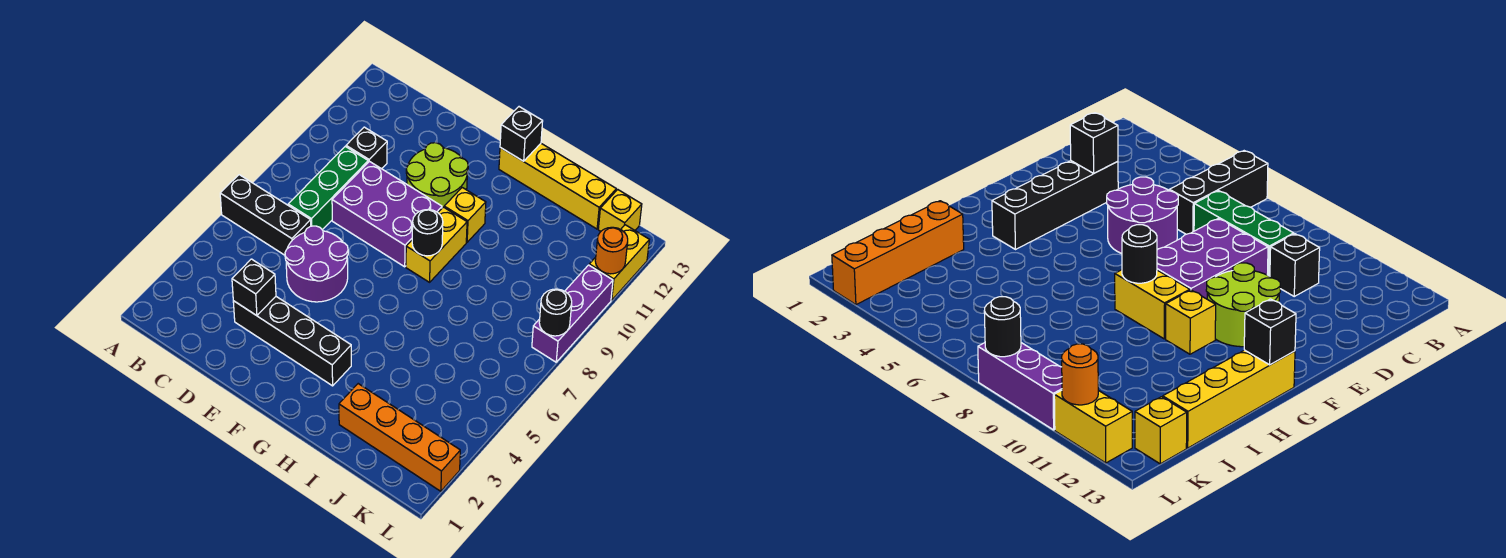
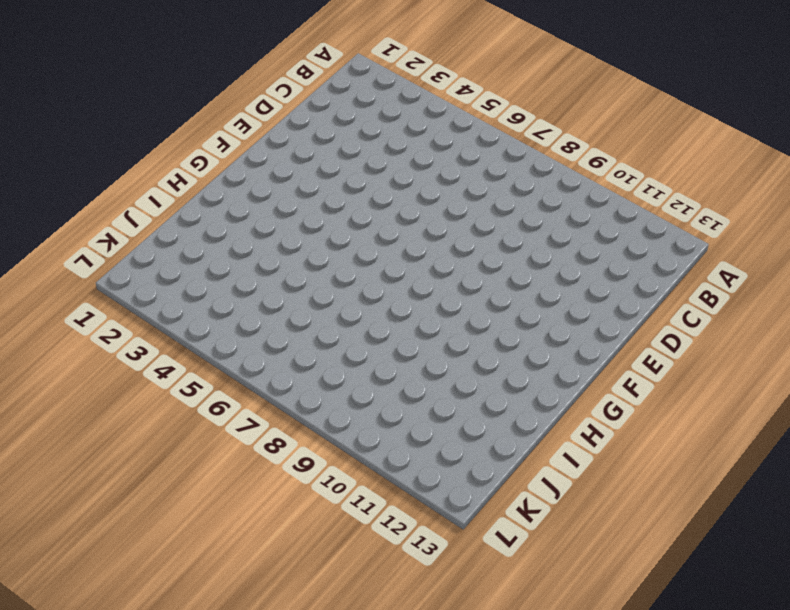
none -> black brick A6:C6 level 1
none -> green brick C7:C9 level 1
none -> black brick C10 level 1

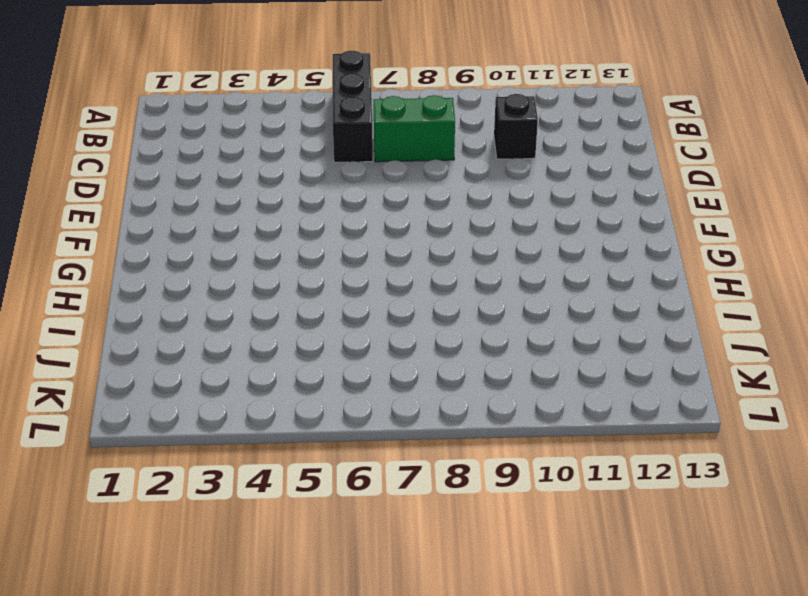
green brick C7:C8 level 1 -> green brick C7:C9 level 1
none -> black brick D3:G3 level 1
none -> purple round brick D5:E6 level 1
none -> purple brick D8:F9 level 1

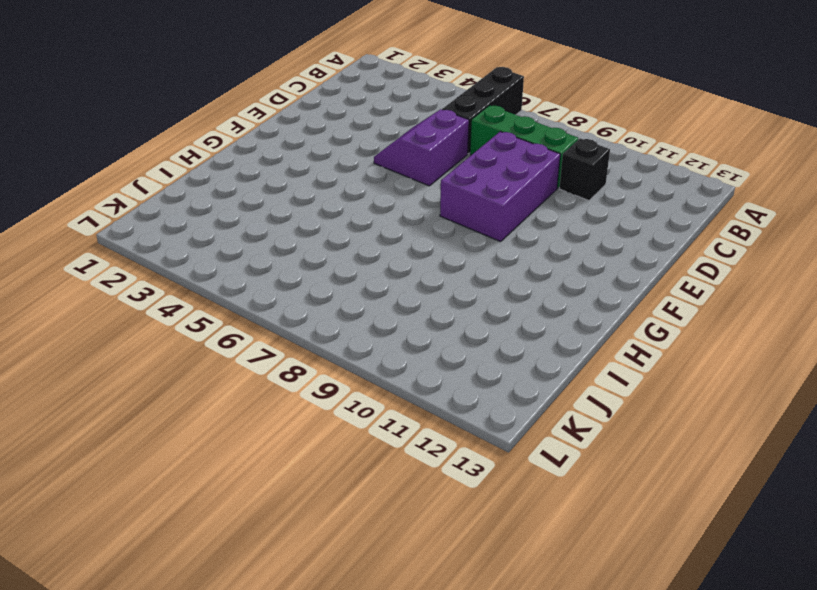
purple slope D5:E6 level 1 top 6 -> purple round brick D5:E6 level 1
none -> black brick D3:G3 level 1
none -> lime round brick E10:F11 level 1
none -> yellow brick G8:G9 level 1

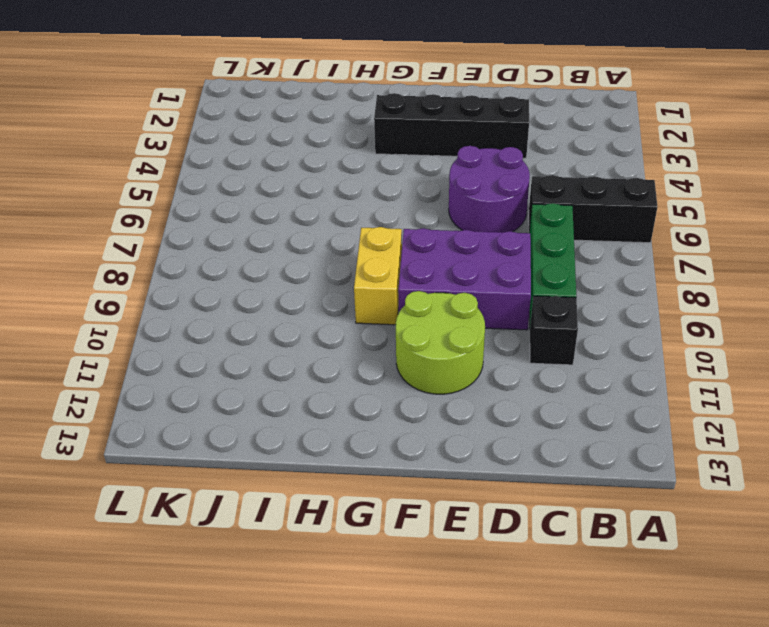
none -> yellow brick G10 level 1
none -> yellow brick G13:J13 level 1
none -> orange brick I2:L2 level 1

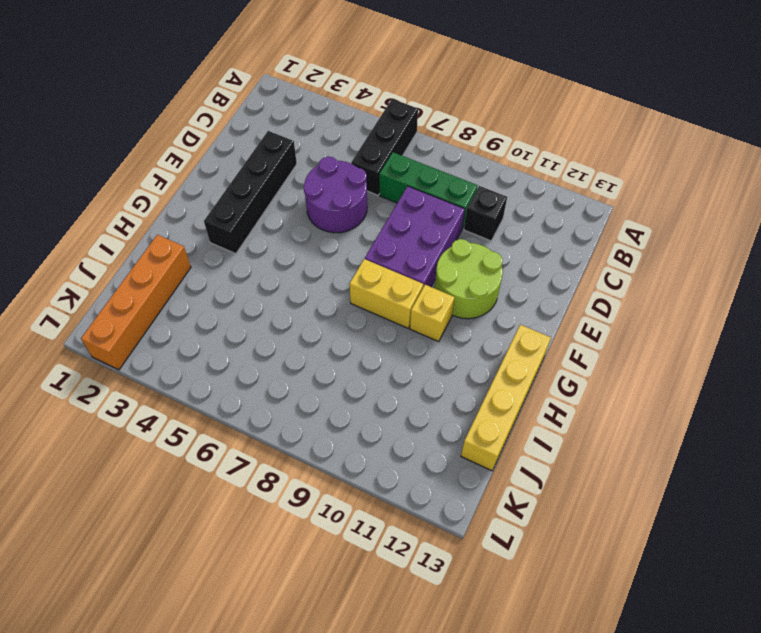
none -> yellow brick K13 level 1
none -> purple brick L8:L10 level 1
none -> yellow brick L11:L12 level 1

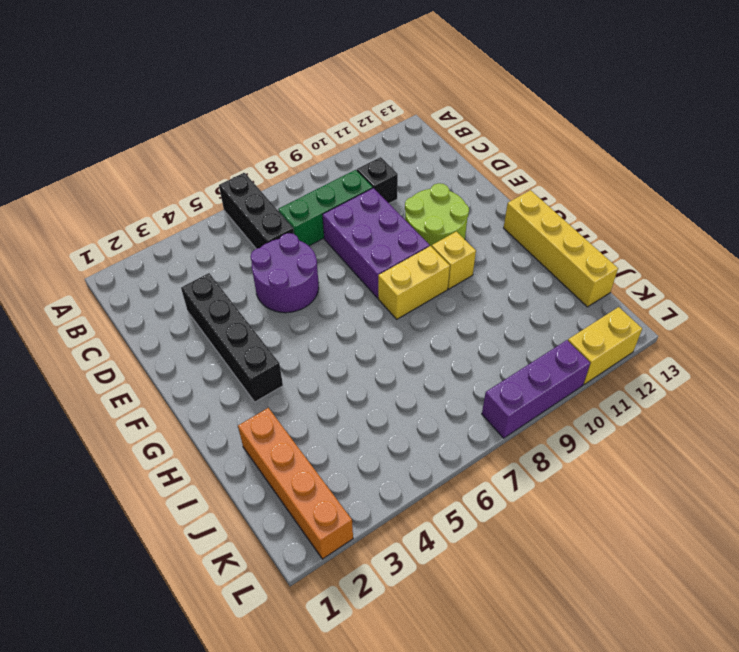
none -> yellow brick K13 level 1
none -> black brick D3 level 2
none -> black round brick G8 level 2

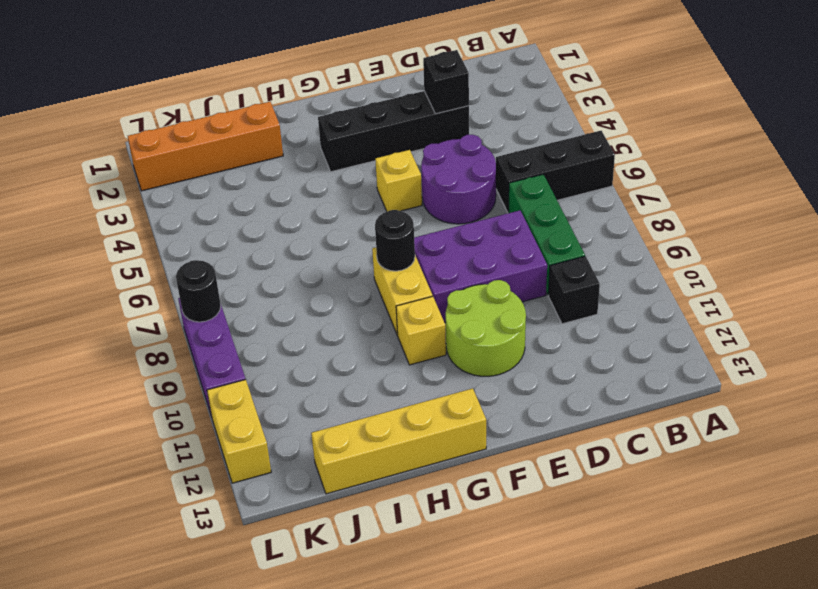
yellow brick F5 level 1 -> yellow brick K13 level 1
none -> black brick G13 level 2
none -> orange round brick L11 level 2

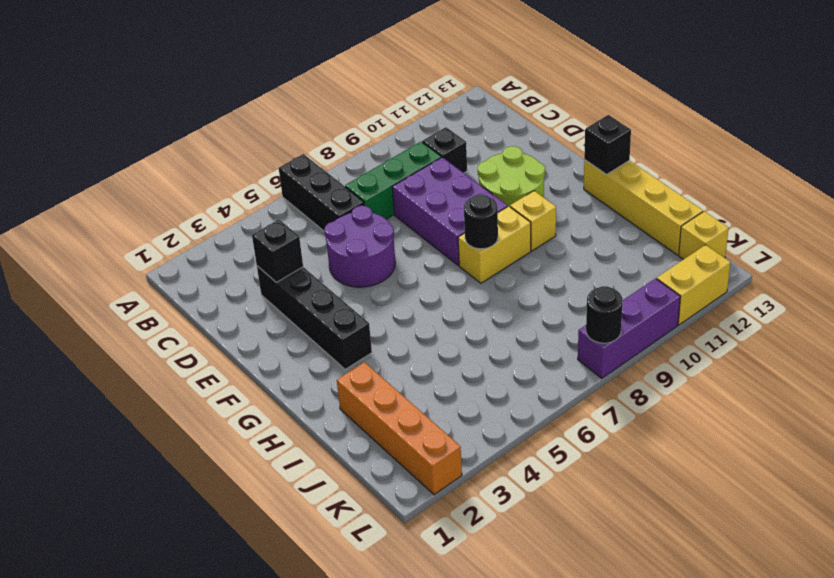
none -> orange round brick L11 level 2

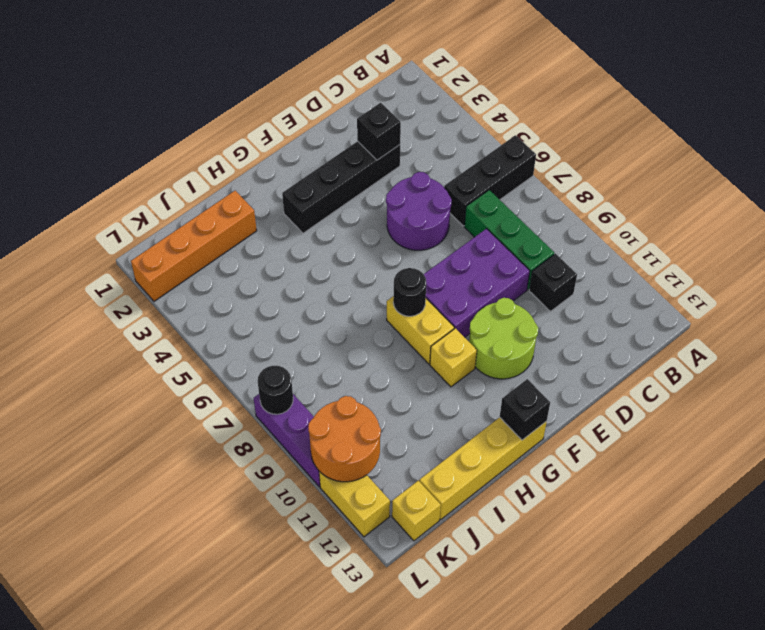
orange round brick K10:L11 level 2 -> orange round brick L11 level 2

